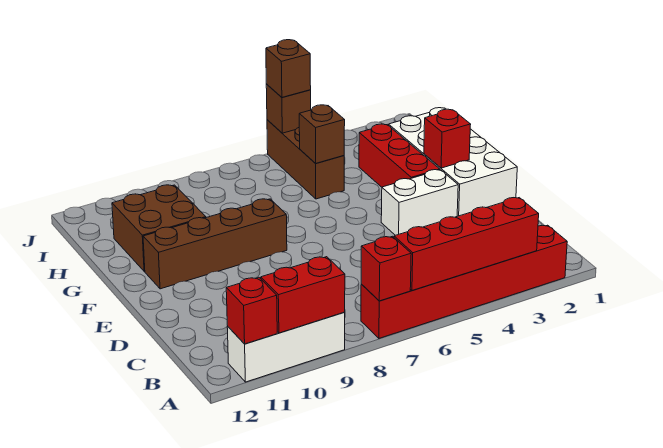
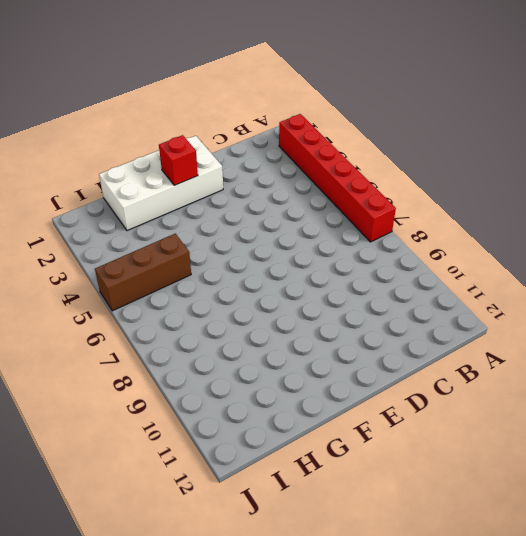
none -> white brick A9:A11 level 1
none -> white brick E3:E4 level 1
none -> red brick F3:H3 level 1

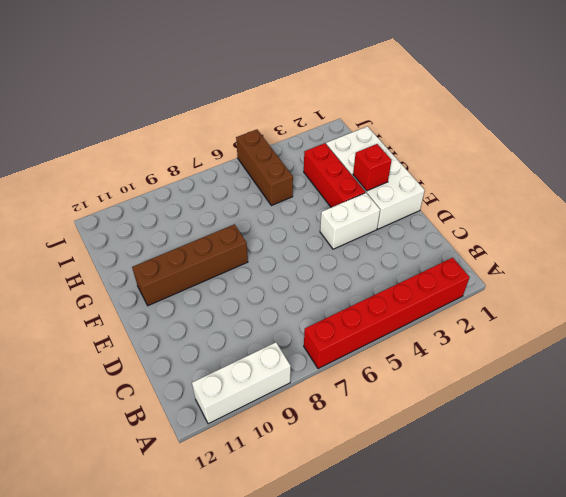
none -> brown brick G10:H11 level 1
none -> red brick A3:A6 level 2
none -> red brick A7 level 2

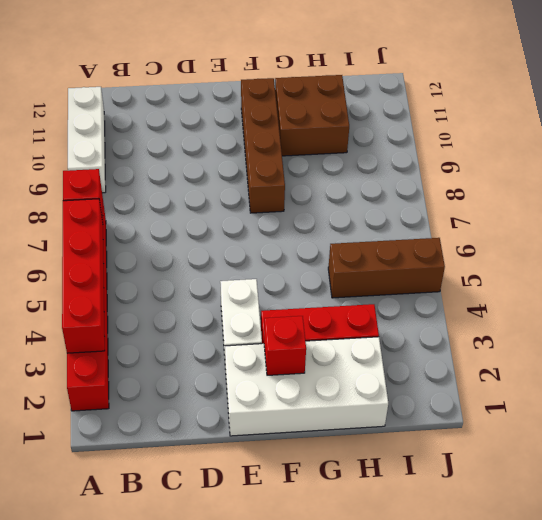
none -> red brick A9:A10 level 2
none -> red brick A11 level 2
none -> brown brick H5 level 2

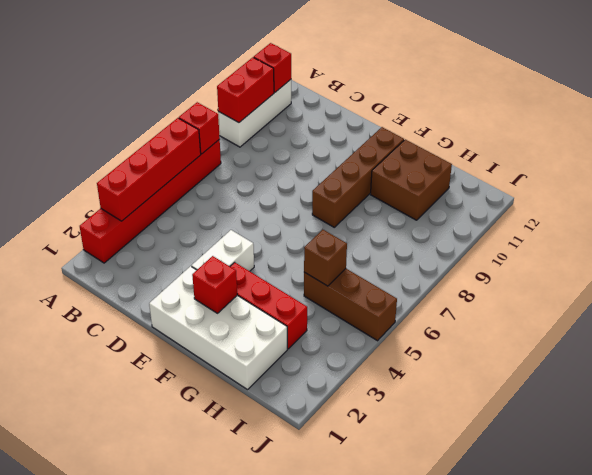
none -> brown brick J5 level 2
none -> brown brick J5 level 3

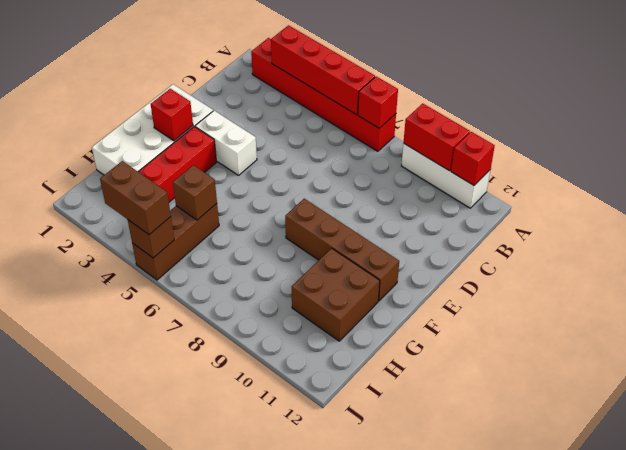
brown brick J4:J5 level 3 -> brown brick J5 level 3

